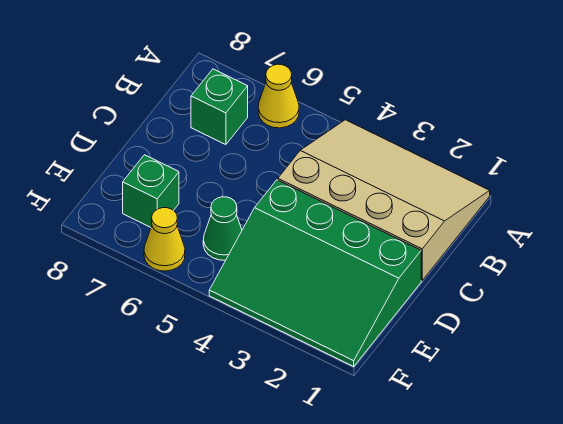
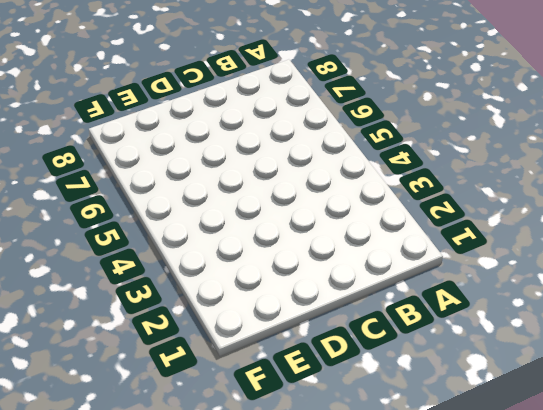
none -> tan slope A1:C4 level 1 top C
none -> yellow cone A6 level 1

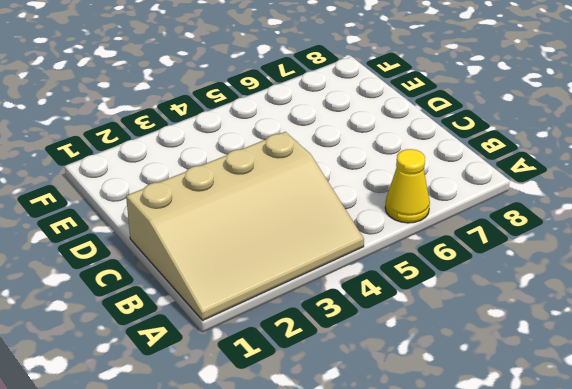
none -> green brick B7 level 1
none -> green slope D1:F4 level 1 top D

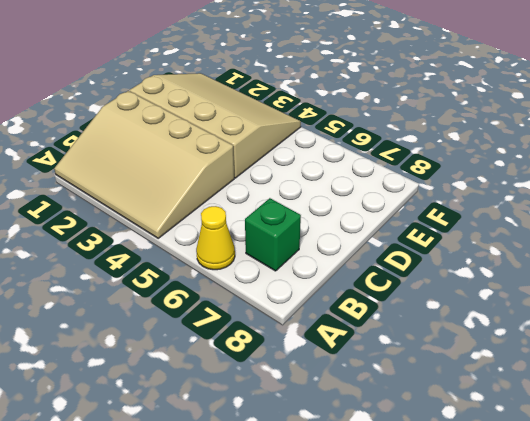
tan slope D1:F4 level 1 top D -> green slope D1:F4 level 1 top D
none -> green cone E5 level 1
none -> green brick E7 level 1

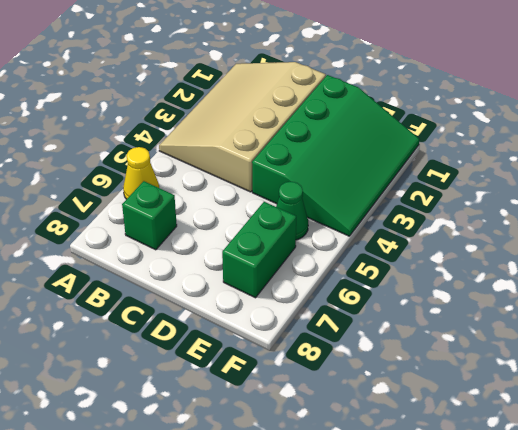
green brick E6:E7 level 1 -> green brick E7 level 1
none -> yellow cone F6 level 1

